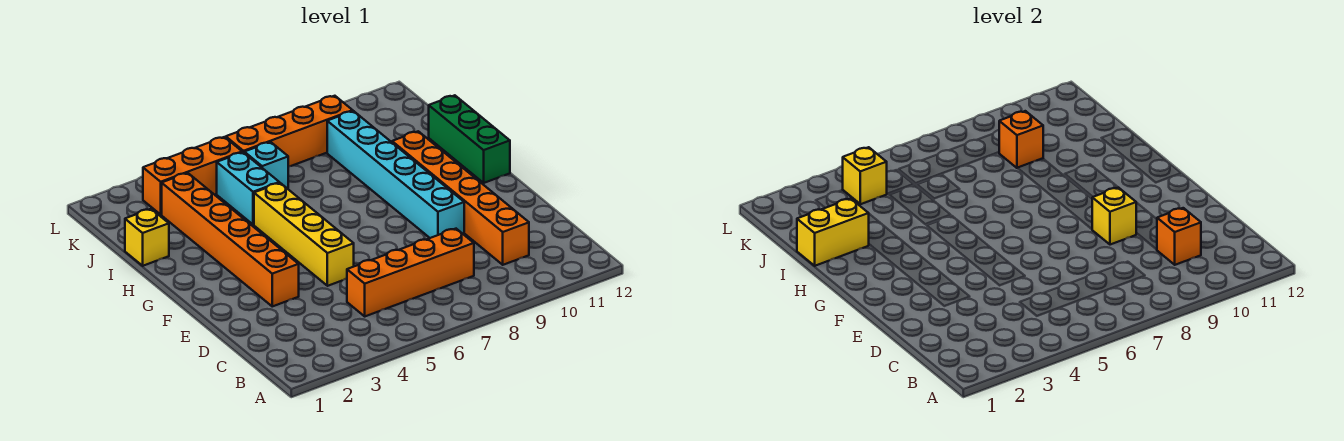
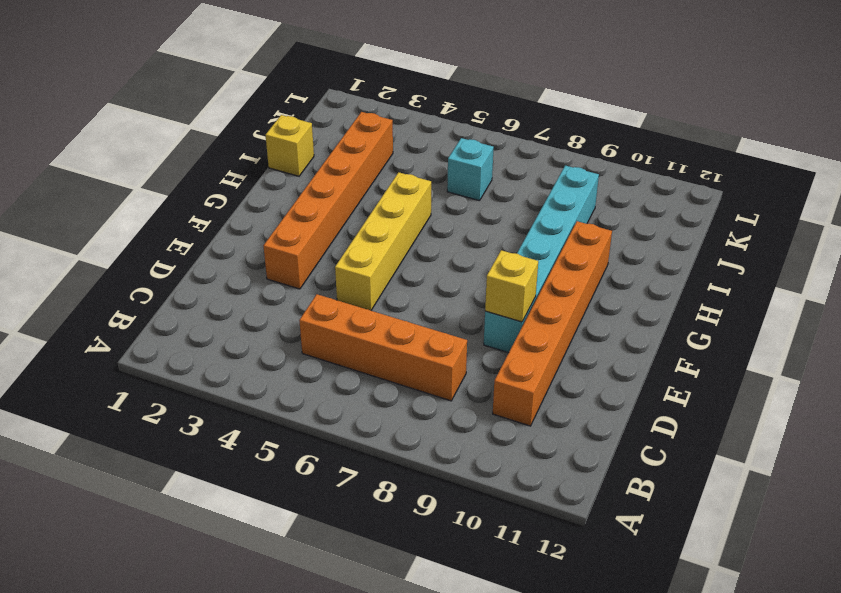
none -> green brick G12:I12 level 1
none -> cyan brick I5:J5 level 1
none -> orange brick K3:K5 level 1

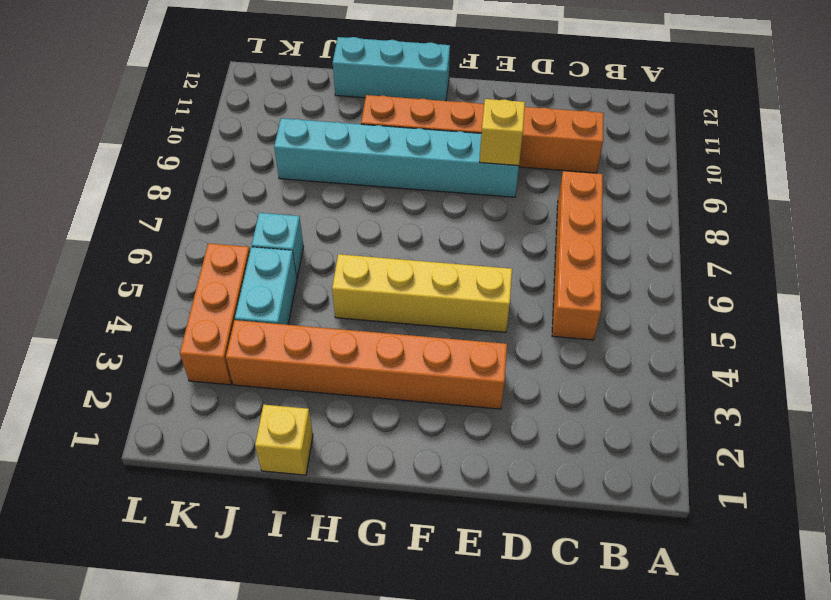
cyan brick G12:I12 level 1 -> green brick G12:I12 level 1
cyan brick J4:J5 level 1 -> cyan brick I5:J5 level 1
none -> orange brick K6:K9 level 1
none -> orange brick C10 level 2
none -> yellow brick I1:I2 level 2

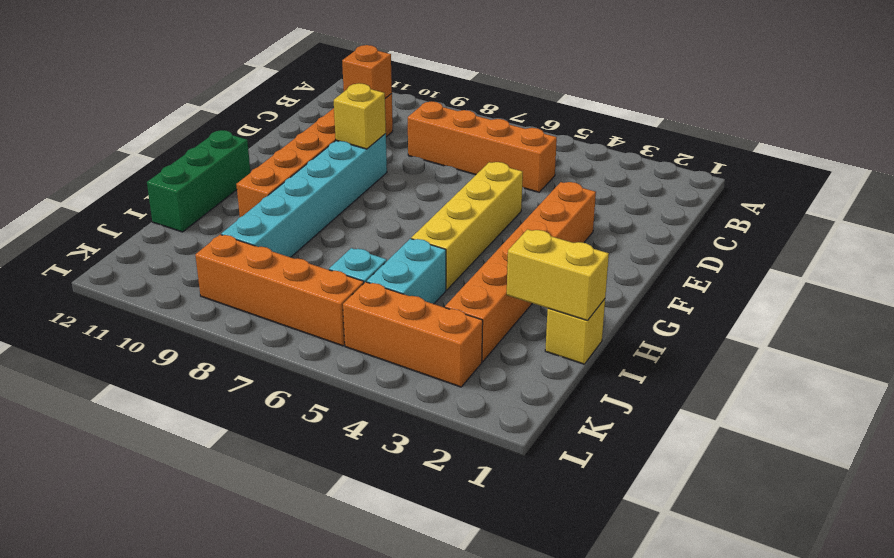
none -> orange brick J9 level 2
none -> yellow brick K4 level 2

